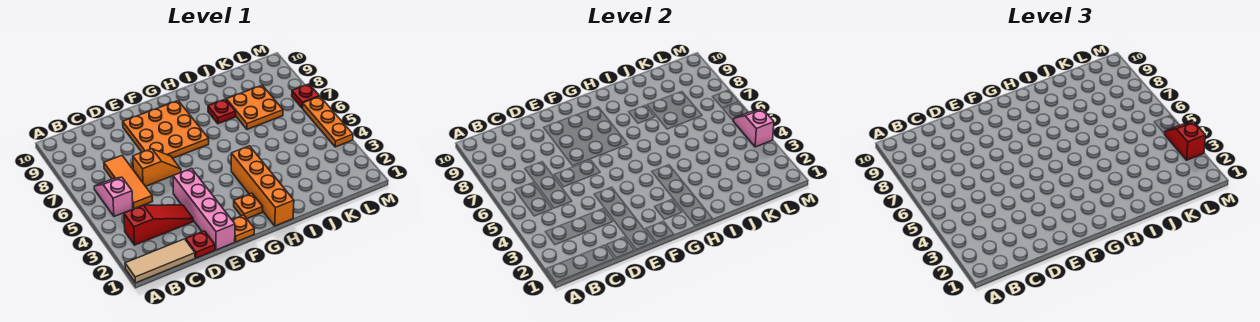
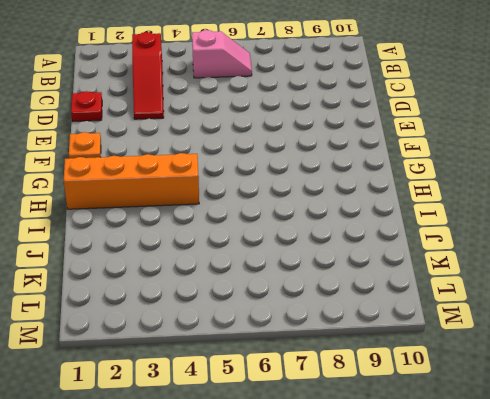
none -> tan tile A1:C1 level 1
none -> orange tile C5:C7 level 1
none -> orange slope D6:E6 level 1 top D

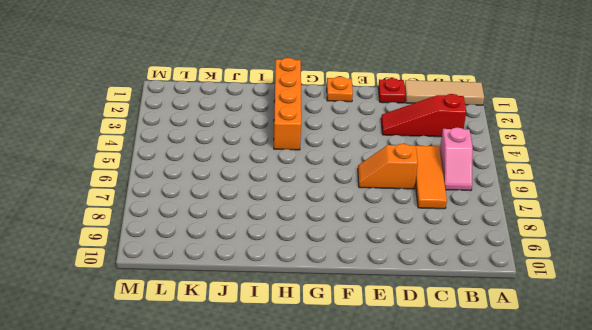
none -> pink brick E1:E4 level 1
none -> orange plate E7:G9 level 1
none -> orange plate G2 level 1

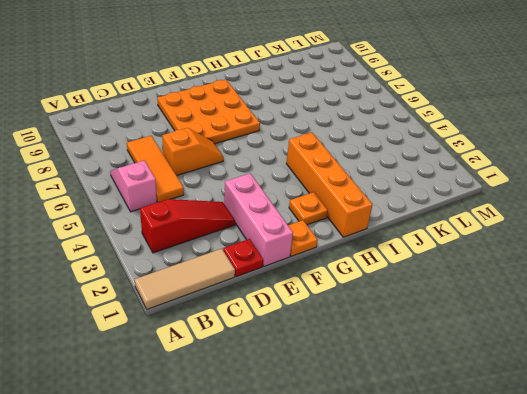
pink brick E1:E3 level 1 -> pink brick E1:E4 level 1
none -> red plate I8 level 1
none -> orange plate J7:K8 level 1
none -> orange plate M4:M6 level 1

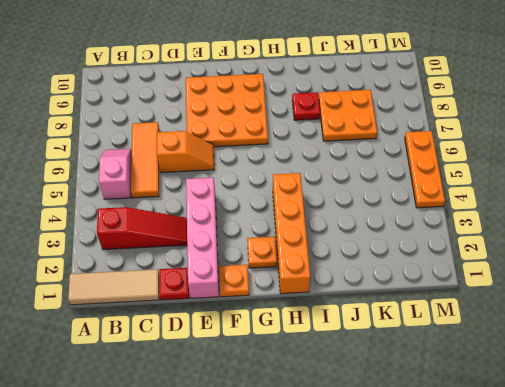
none -> red plate M7 level 1
none -> pink slope M4:M5 level 2 top 4
none -> red slope M3:M4 level 3 top 3

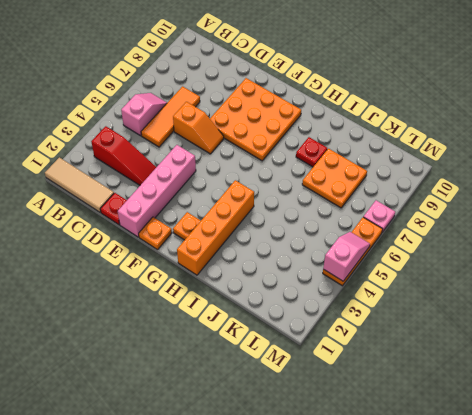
pink plate M7 level 1 -> red plate M7 level 1
none -> red slope M3:M4 level 3 top 3

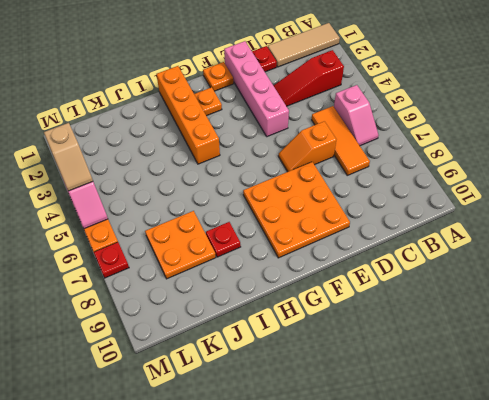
tan slope M3:M4 level 3 top 3 -> red slope M3:M4 level 3 top 3

